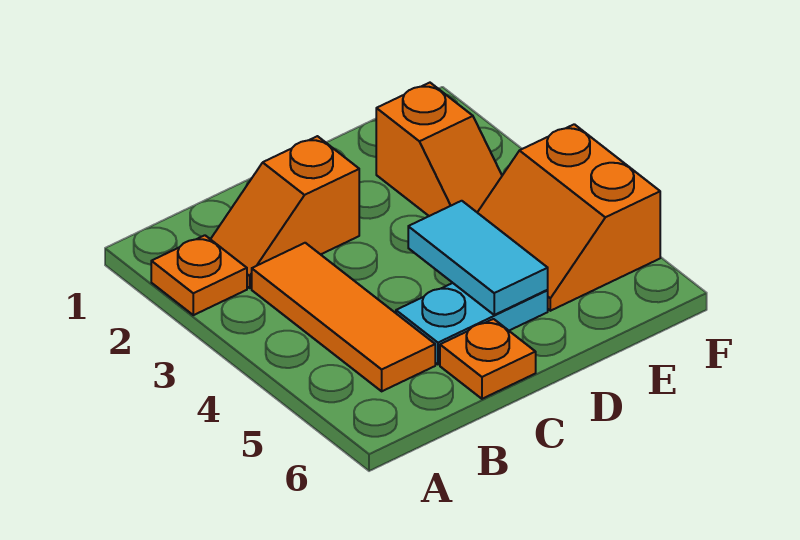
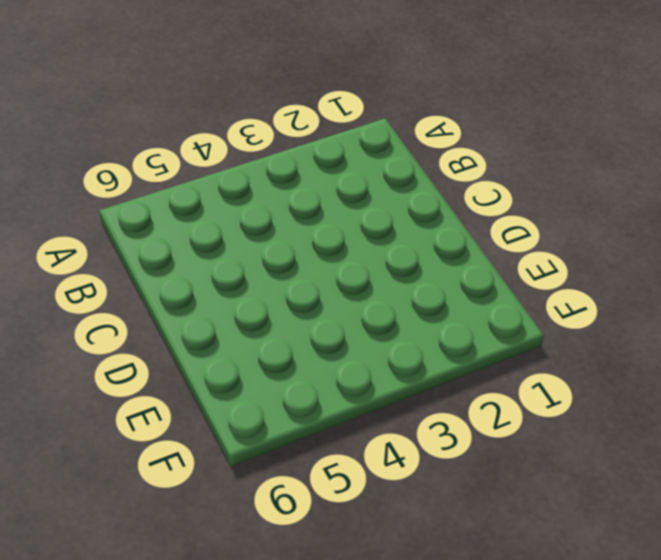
none -> orange plate A2 level 1
none -> orange slope B2:C2 level 1 top C

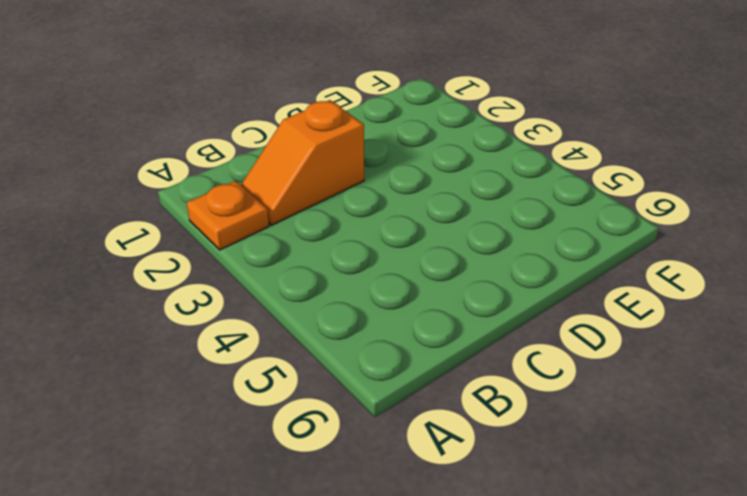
none -> orange tile B3:B5 level 1
none -> cyan plate C5:D5 level 1

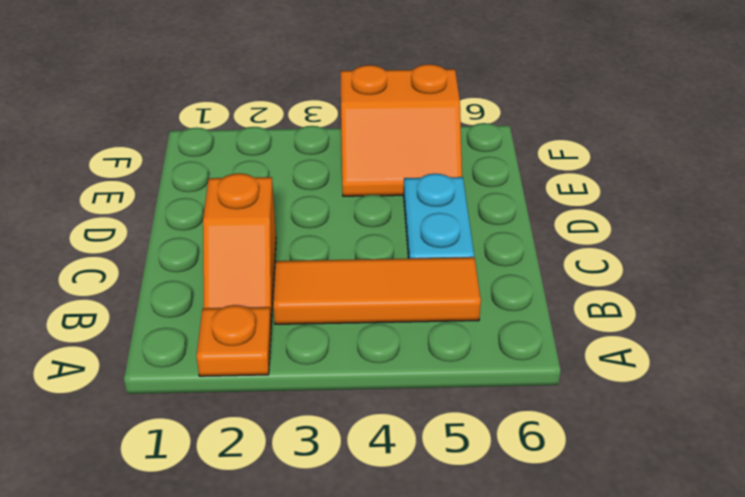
none -> orange plate C6 level 1
none -> orange slope E2:E3 level 1 top 2

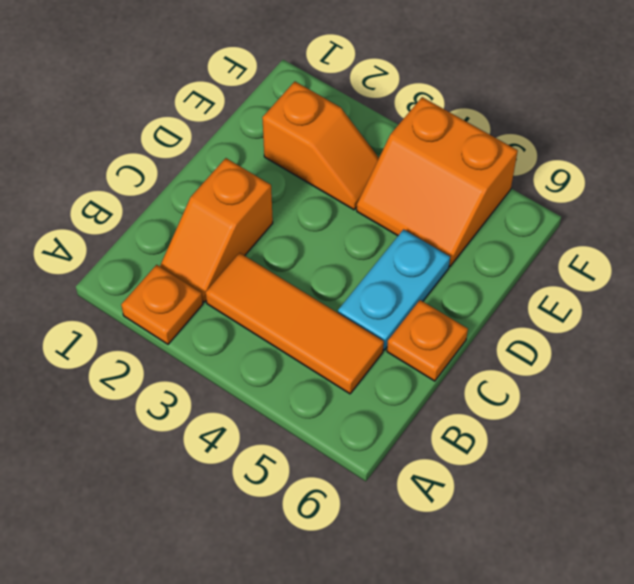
none -> cyan tile D4:D5 level 2

